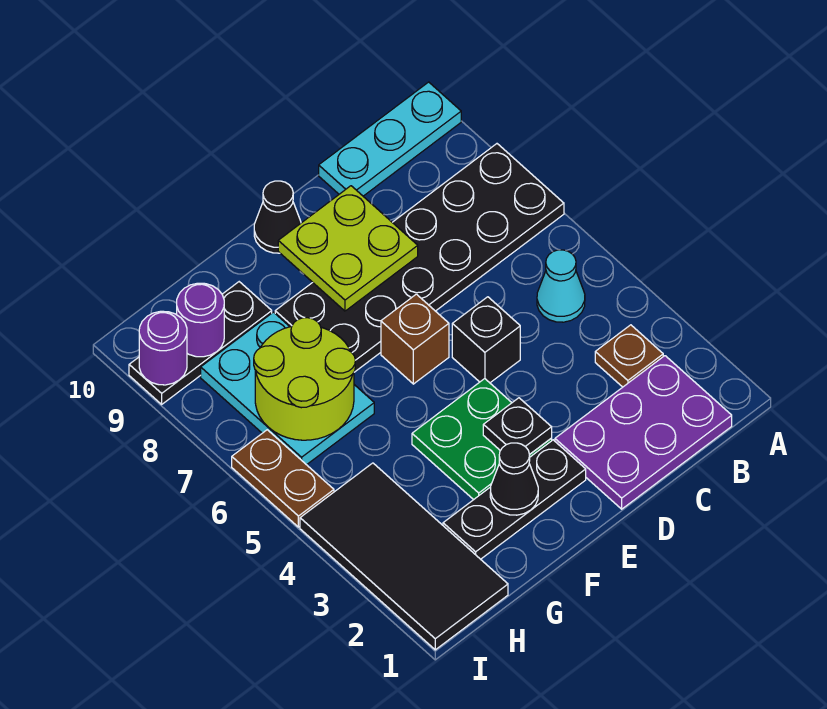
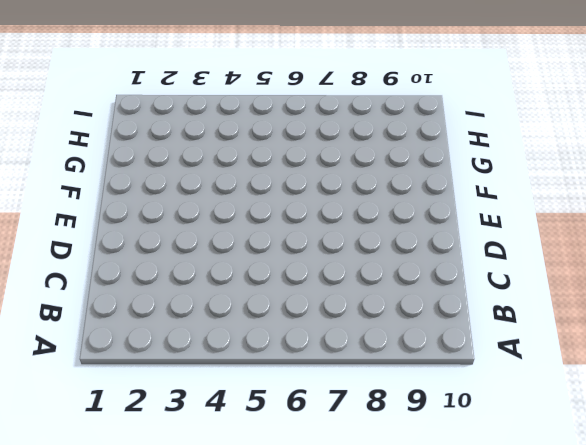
none -> black plate A7:F8 level 1
none -> cyan plate A10:C10 level 1
none -> purple plate B1:D2 level 1

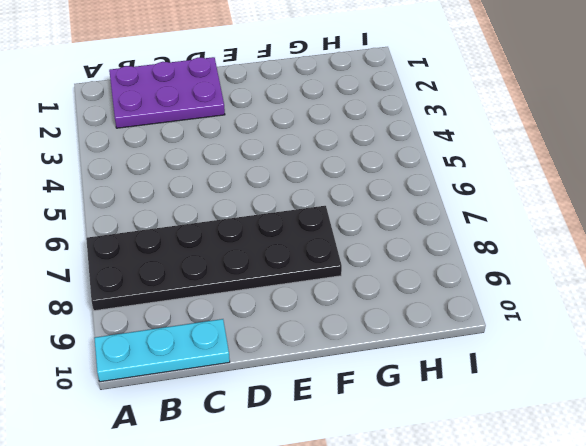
none -> brown plate B3 level 1
none -> cyan cone B5 level 1
none -> black brick D5 level 1

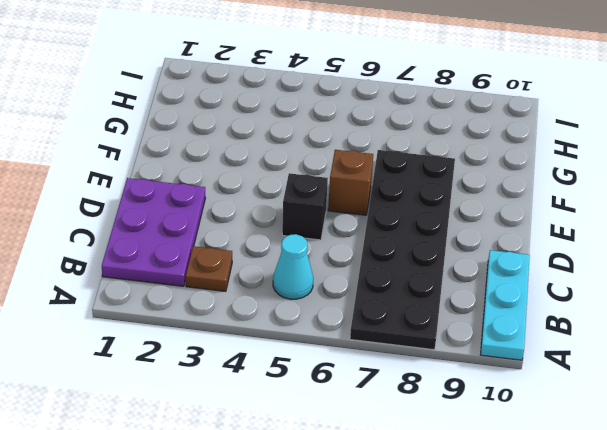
none -> black plate E2:G2 level 1
none -> green plate E3:F4 level 1
none -> black cone E10 level 1

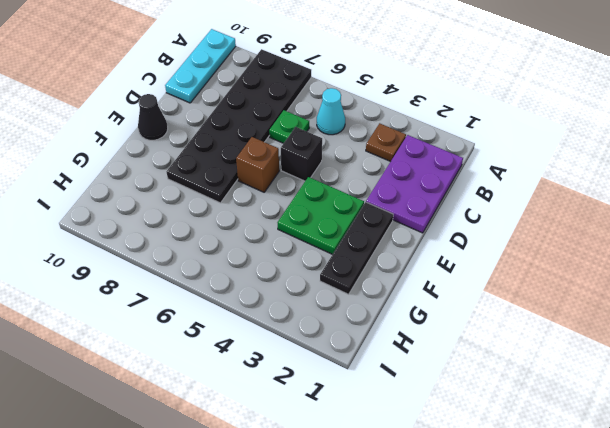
green plate C6 level 1 -> none
none -> cyan plate G6:H8 level 1
none -> black plate G9:I9 level 1
none -> black tile H1:I4 level 1

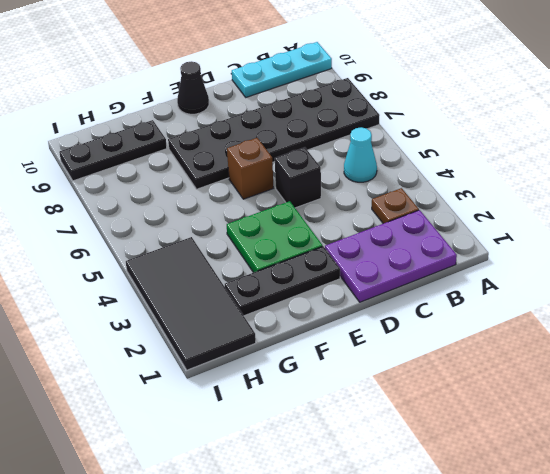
none -> cyan plate G6:H8 level 1
none -> brown plate I5:I6 level 1
none -> lime plate D8:E9 level 2

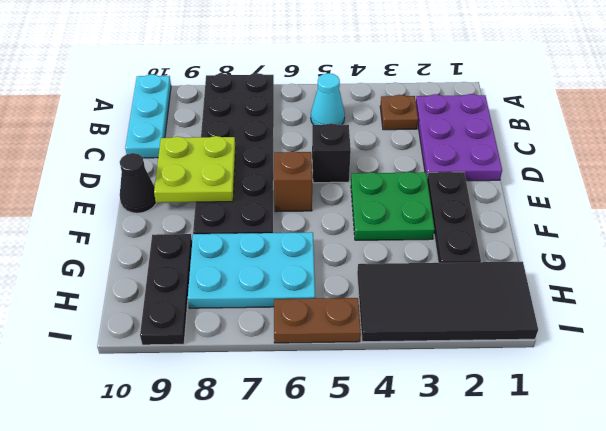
none -> black plate E3 level 2
none -> black cone F2 level 2
none -> lime round brick G6:H7 level 2

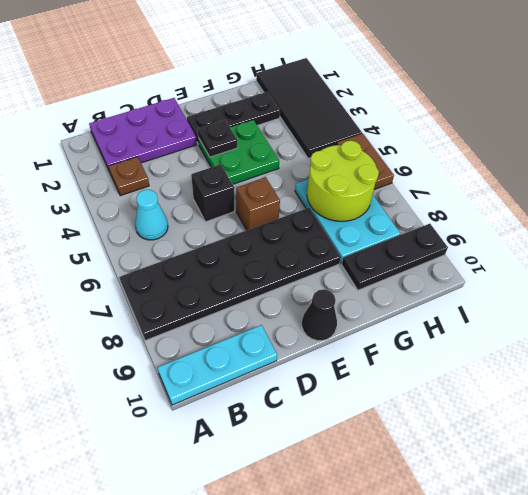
none -> lime plate D8:E9 level 2
none -> black cone F2 level 2
none -> purple round brick H9 level 2

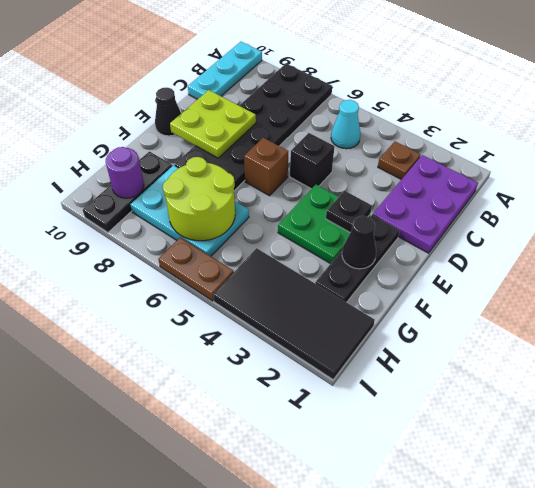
none -> purple round brick I9 level 2

